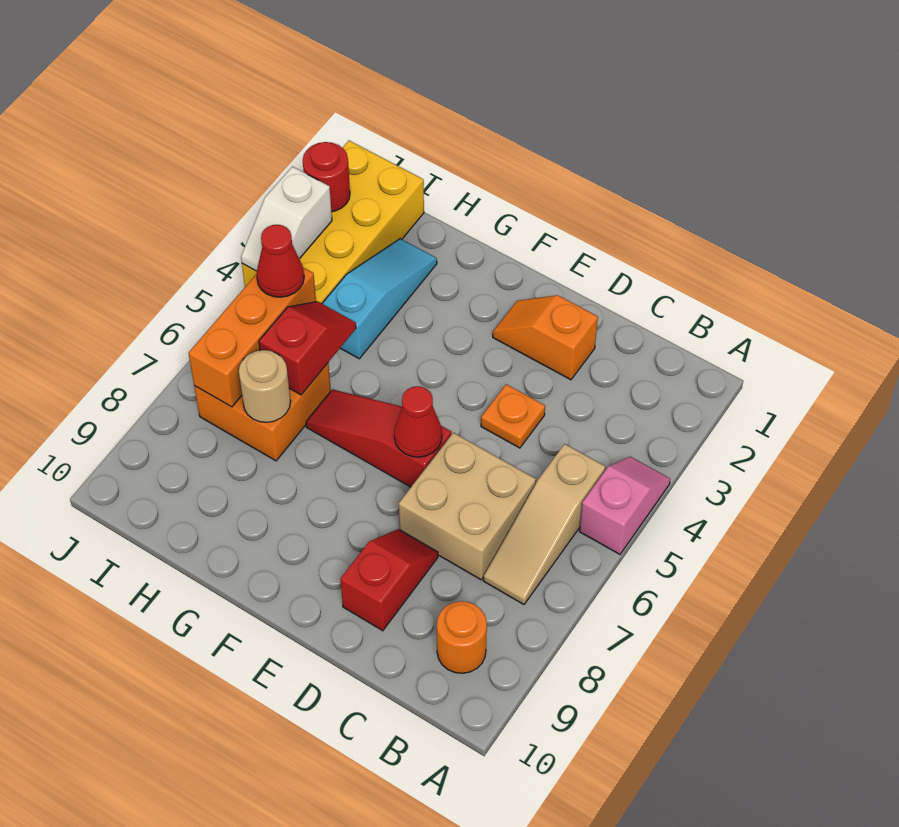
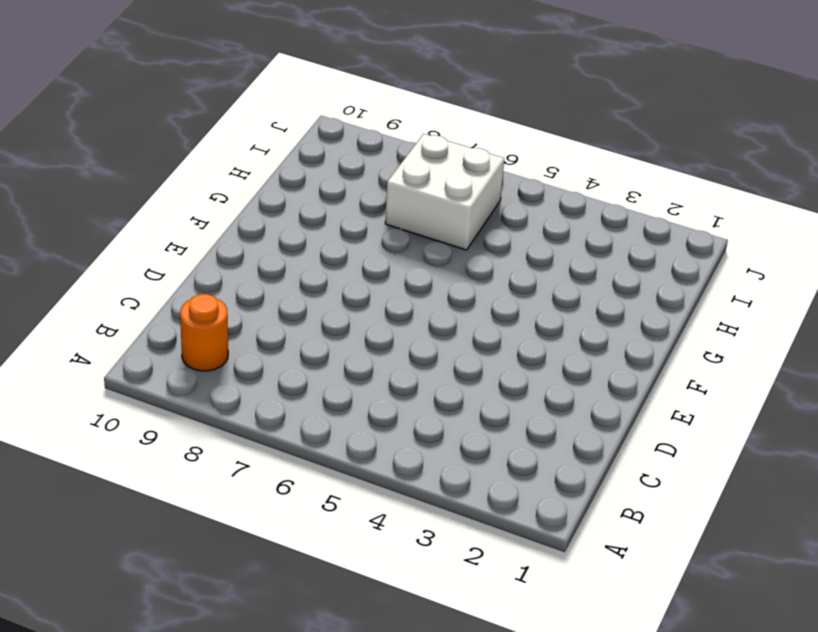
white brick H6:I7 level 1 -> orange brick H6:I7 level 1
none -> pink slope A4:A5 level 1 top 5
none -> tan slope B5:B7 level 1 top 5
none -> tan brick C6:D7 level 1

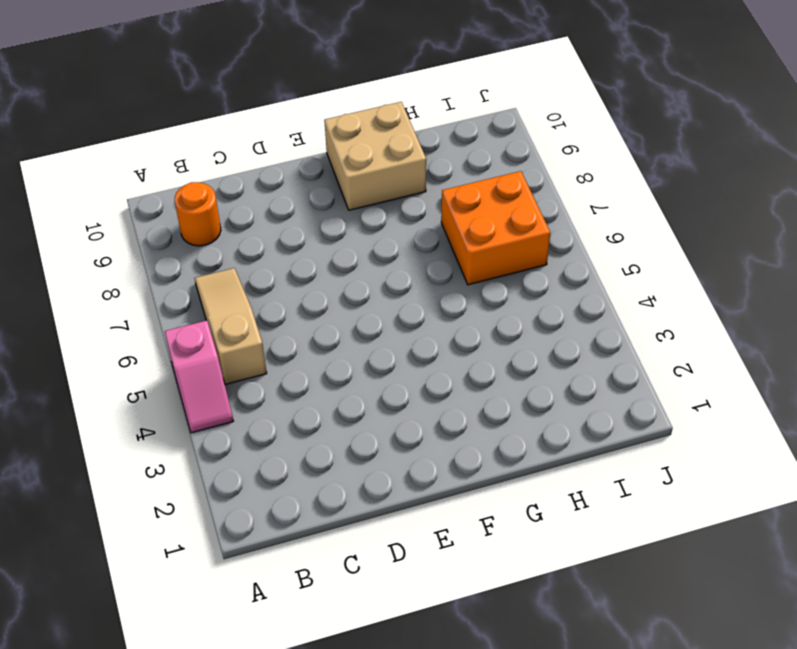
tan brick F9:G10 level 1 -> tan brick C6:D7 level 1
none -> orange slope D2:E2 level 1 top D
none -> orange plate D4 level 1
none -> red slope D8:D9 level 1 top 9

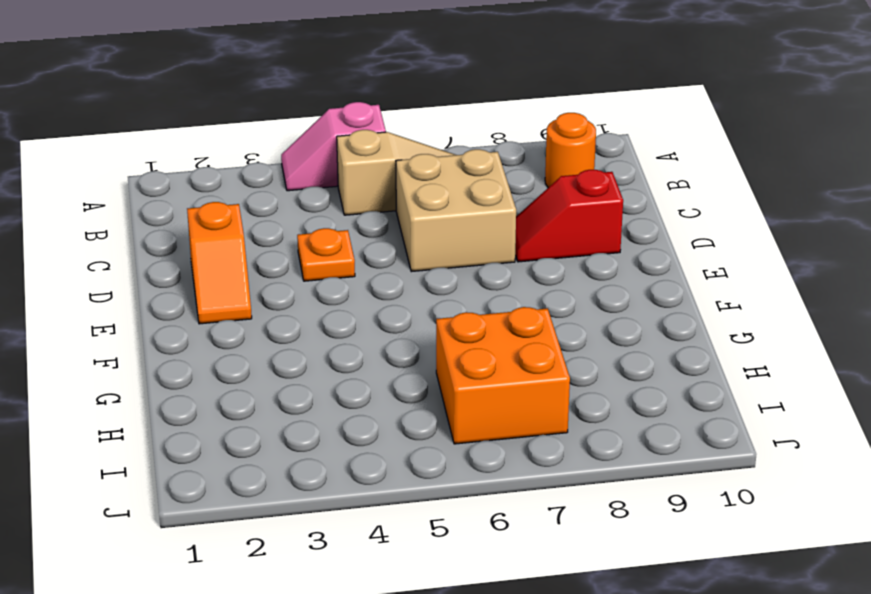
none -> red slope E6:G6 level 1 top E
none -> cyan slope H2:H4 level 1 top 4
none -> yellow brick I1:J4 level 1

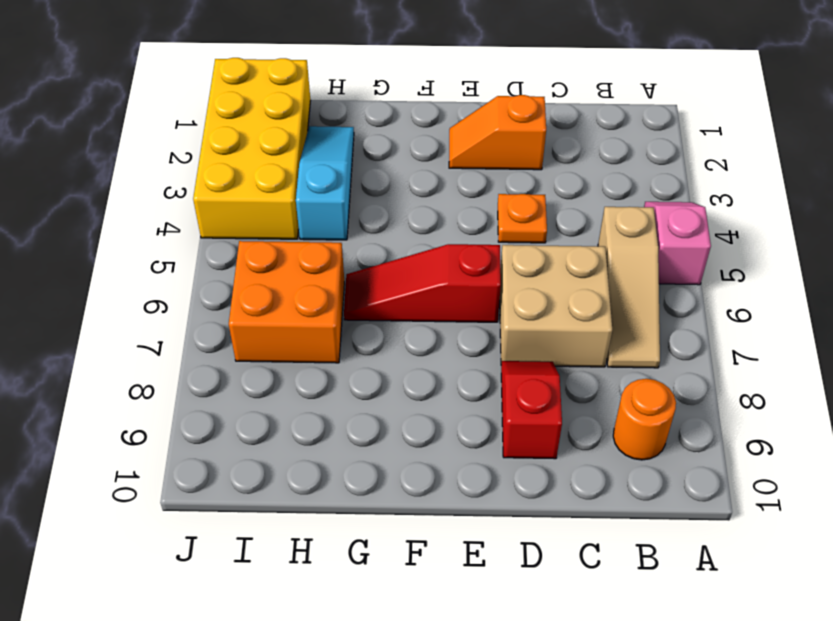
none -> red cone E6 level 2
none -> red slope H5:H6 level 2 top 6
none -> tan round brick H7 level 2

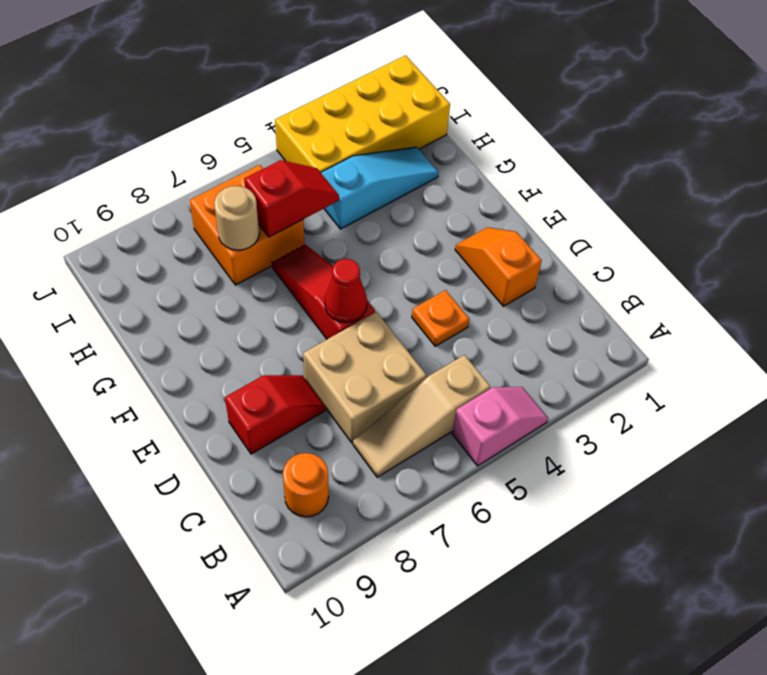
none -> orange brick I5:I7 level 2
none -> red round brick J2 level 2
none -> white slope J3:J4 level 2 top 3

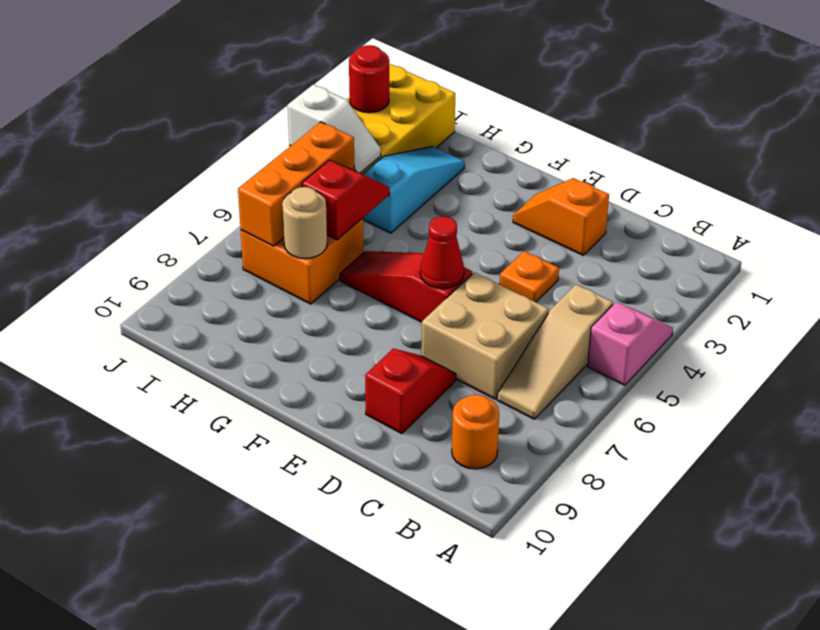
white slope I4:J4 level 2 top J -> white slope J3:J4 level 2 top 3
none -> red cone I5 level 3

